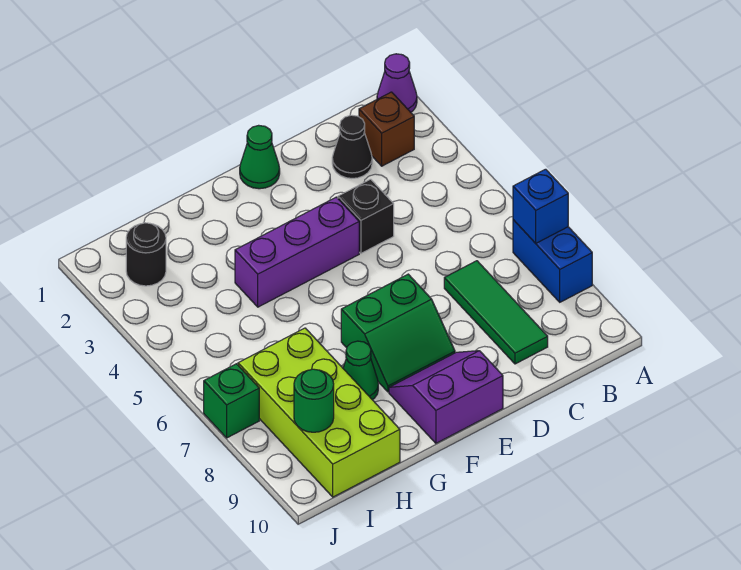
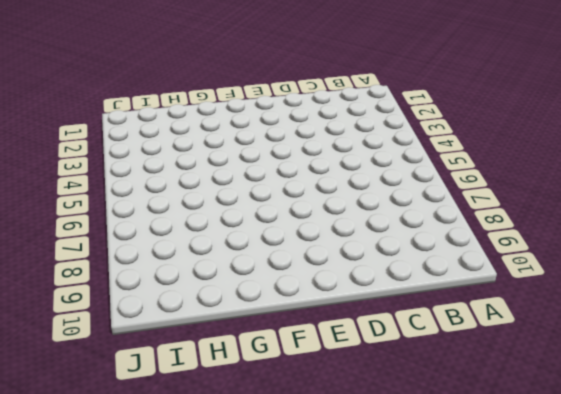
none -> purple cone A1 level 1
none -> blue brick A7:A8 level 1
none -> brown brick B2 level 1

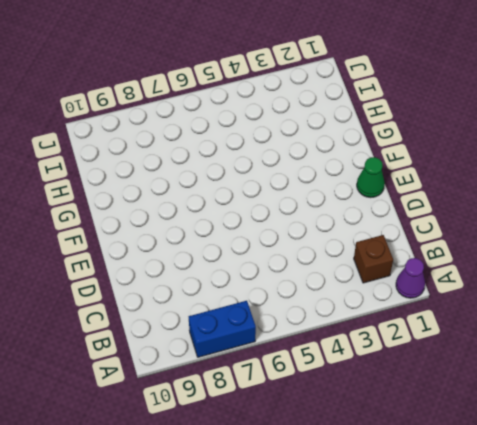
none -> black cone C2 level 1
none -> green tile C7:C9 level 1
none -> black brick D4 level 1

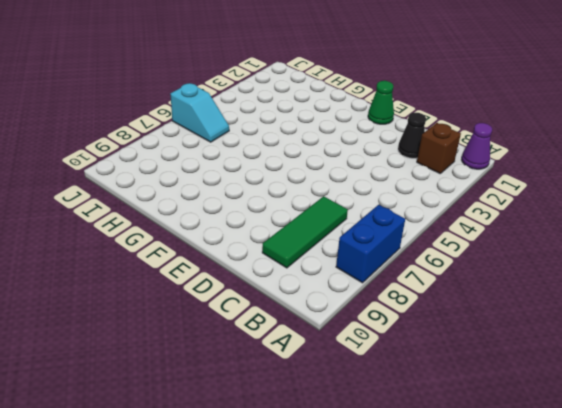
cyan slope I6:J6 level 1 top J -> none
none -> black brick D4 level 1
none -> purple brick E4:G4 level 1
none -> green slope E7:F8 level 1 top 7

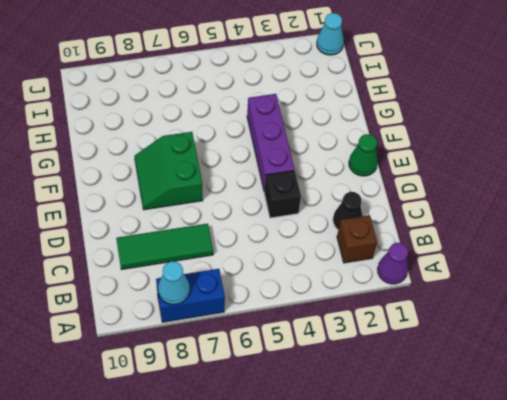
cyan cone A8 level 2 -> none
cyan cone J1 level 1 -> none
none -> purple slope E9:F10 level 1 top 10
none -> green cone G8 level 1
none -> lime brick H7:I10 level 1

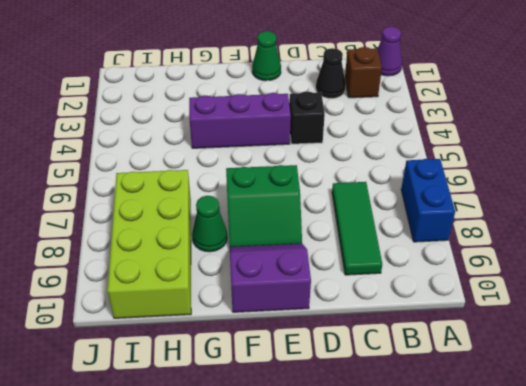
none -> black round brick I2 level 1
none -> green brick J7 level 1
none -> blue brick A7 level 2

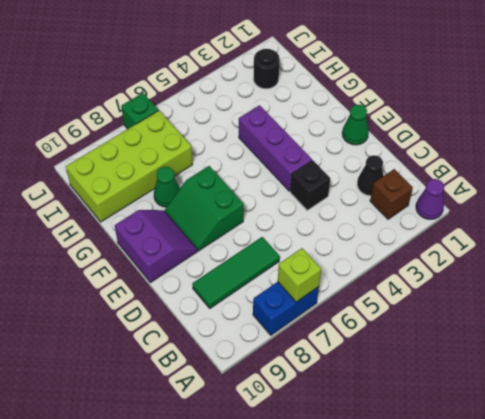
lime brick A7 level 2 -> blue brick A7 level 2
none -> green round brick I9 level 2

